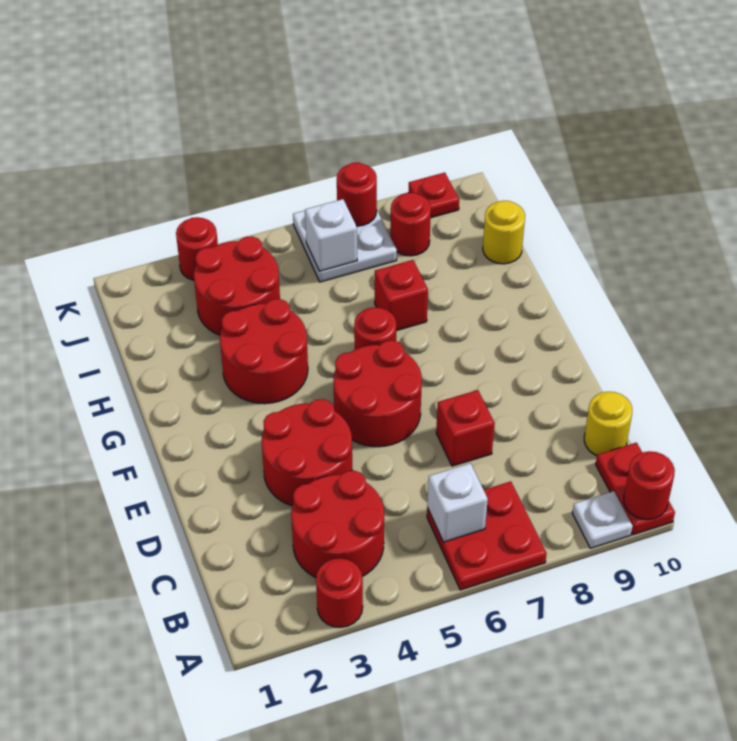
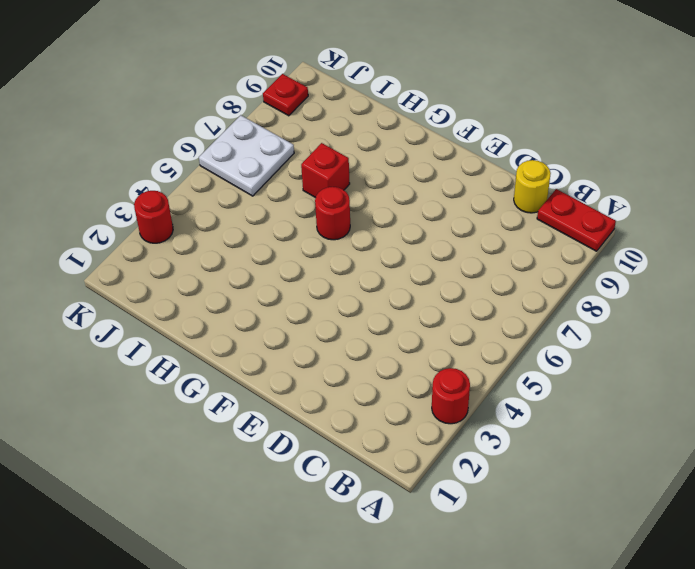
none -> red plate A6:B7 level 1
none -> white plate A9 level 1
none -> red round brick B3:C4 level 1

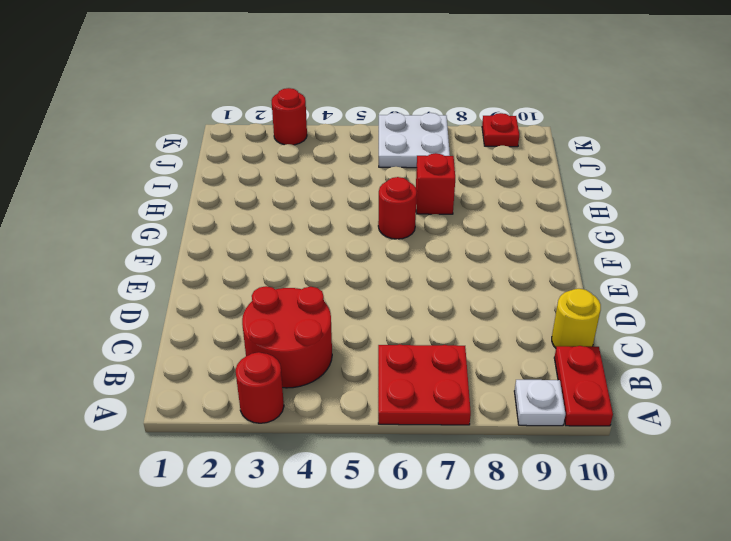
none -> red round brick D3:E4 level 1
none -> red brick D7 level 1
none -> red round brick E5:F6 level 1

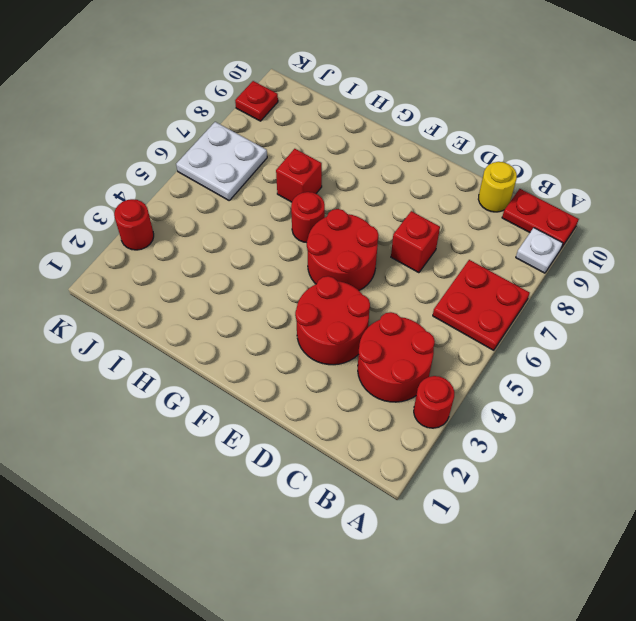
none -> red round brick G3:H4 level 1
none -> red round brick I3:J4 level 1
none -> yellow round brick I10 level 1

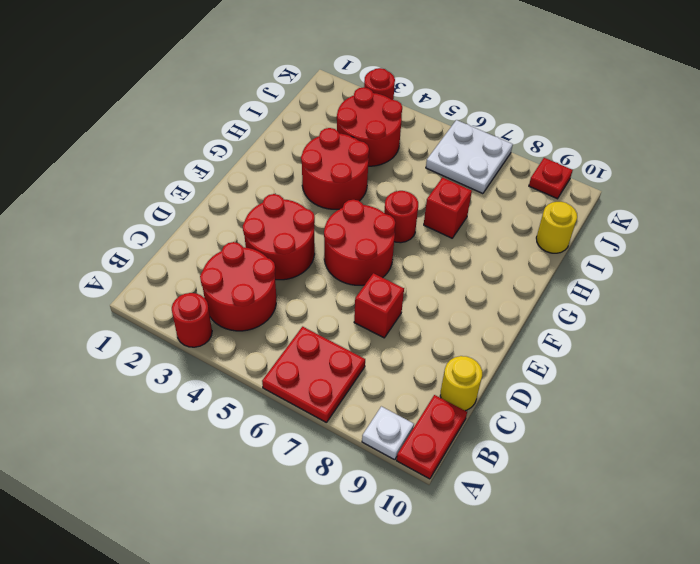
none -> red round brick J8 level 1
none -> red round brick A10 level 2
none -> white brick B6 level 2

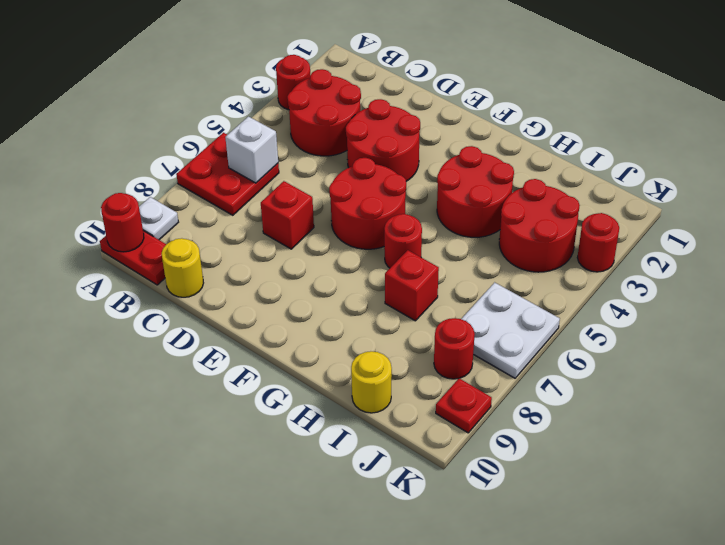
none -> white brick J6 level 2
none -> red round brick K7 level 2

